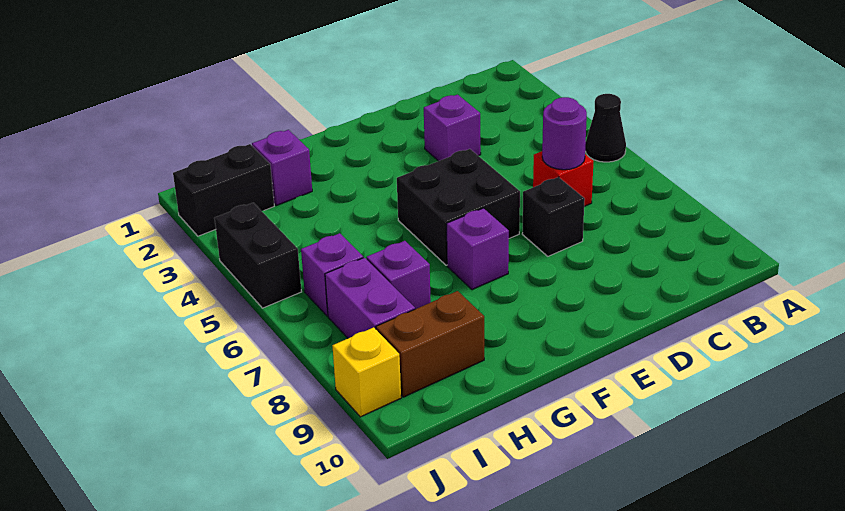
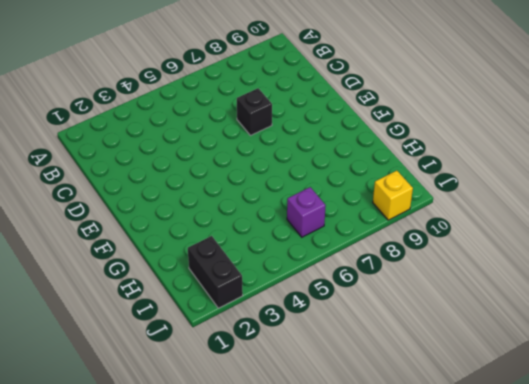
none -> black cone A5 level 1
none -> red brick C6 level 1
none -> purple brick D3 level 1

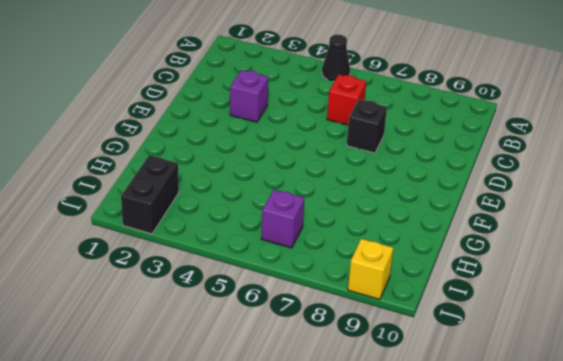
none -> black brick E5:F6 level 1
none -> purple brick F7 level 1
none -> purple brick H2 level 1

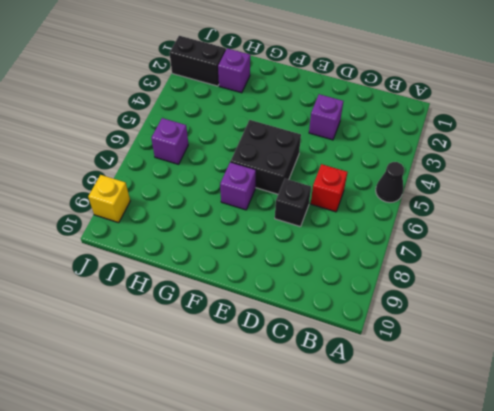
none -> purple brick H7 level 1
none -> brown brick H9:I9 level 1
none -> purple brick I7:I8 level 1

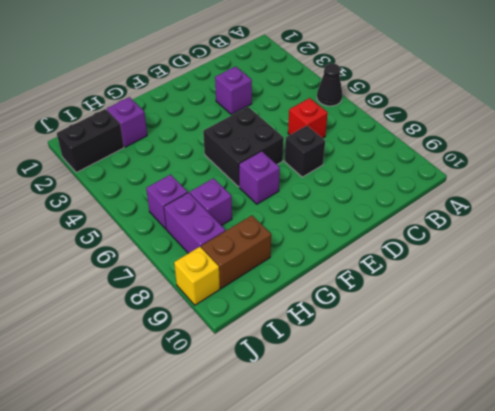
none -> black brick J4:J5 level 1
none -> purple round brick C6 level 2

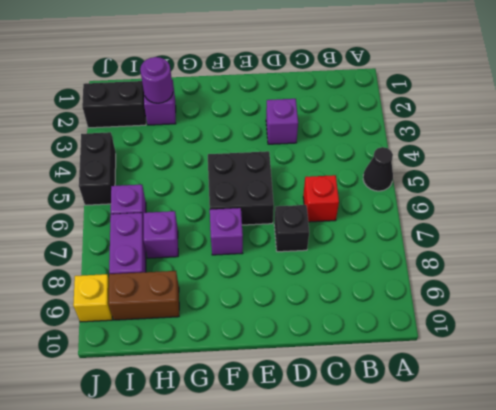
purple round brick H2 level 2 -> purple round brick C6 level 2

